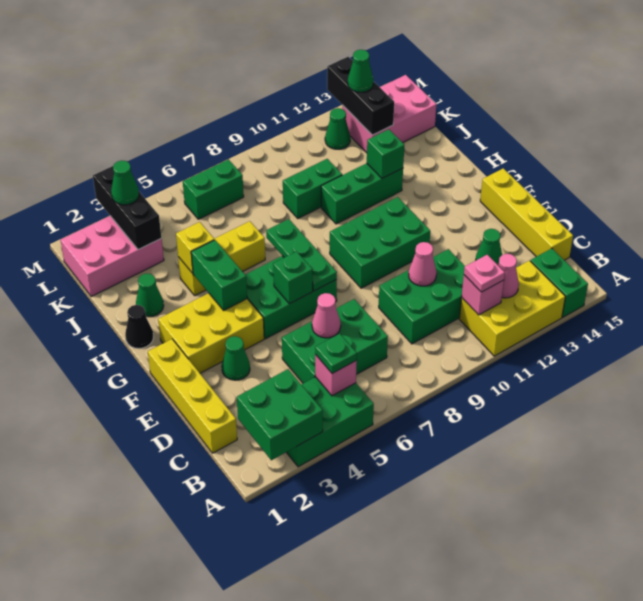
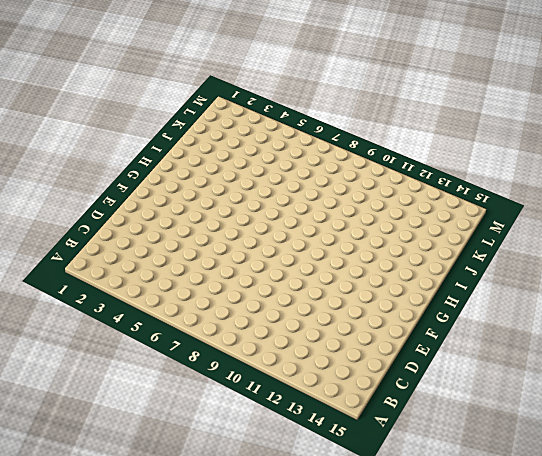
none -> green brick A3:B5 level 1
none -> yellow brick A11:B13 level 1
none -> green brick A14:B14 level 1
none -> yellow brick C1:F1 level 1

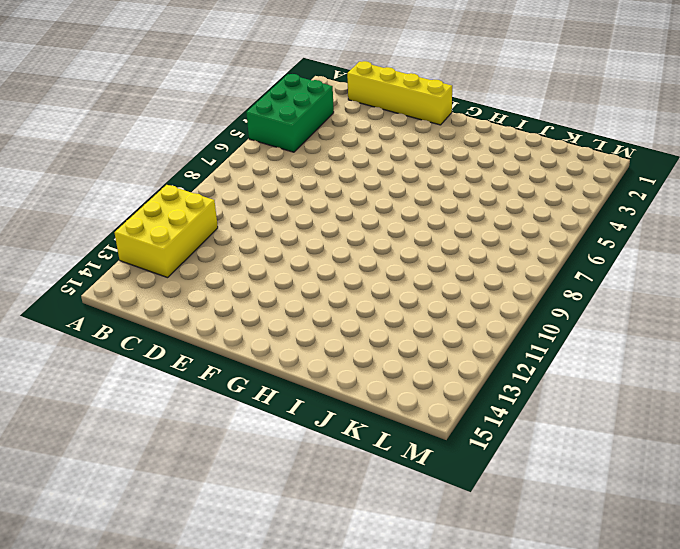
none -> green brick A14:B14 level 1
none -> green brick C5:D7 level 1
none -> green brick C9:D11 level 1
none -> yellow brick C15:F15 level 1

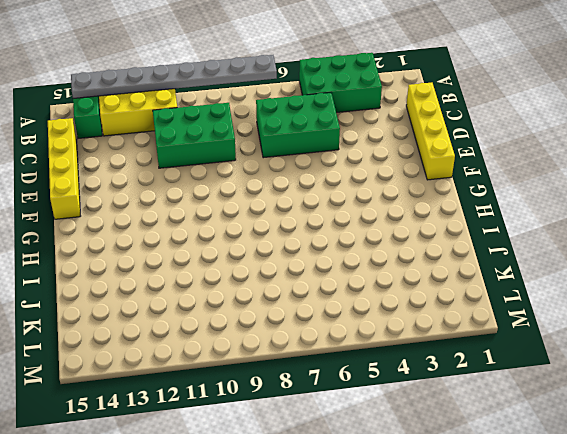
grey plate A7:A14 level 2 -> none
none -> green cone D13 level 1
none -> green cone E3 level 1
none -> yellow brick F2:G4 level 1
none -> green brick F5:G7 level 1

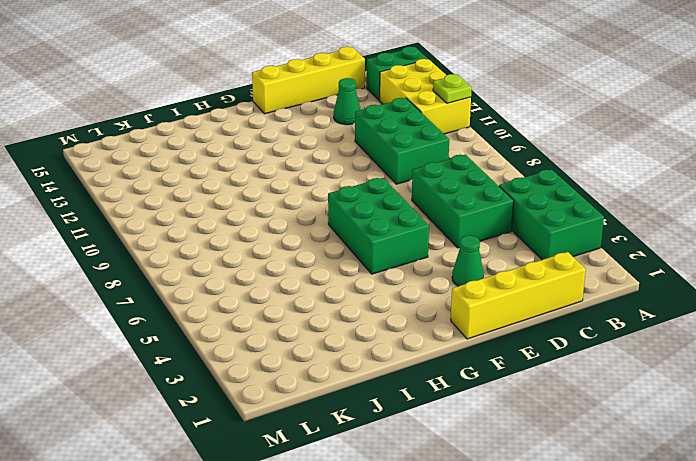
lime plate A11 level 2 -> none
none -> yellow brick F2:G4 level 1
none -> green brick F9:G11 level 1
none -> black cone H1 level 1
none -> green cone I2 level 1

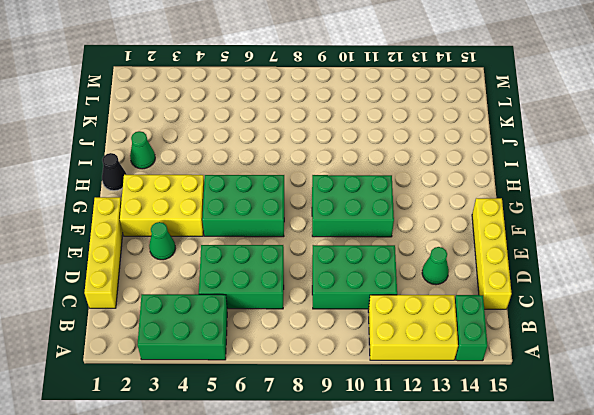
none -> yellow brick I4:I6 level 1
none -> green brick I10:I12 level 1
none -> green brick J9:J10 level 1
none -> pink brick K1:L3 level 1

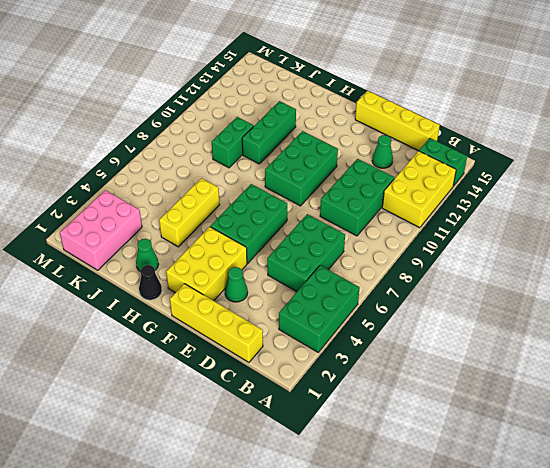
none -> pink brick K13:L15 level 1
none -> green brick L6:L7 level 1
none -> green cone L12 level 1
none -> green brick A2:B3 level 2

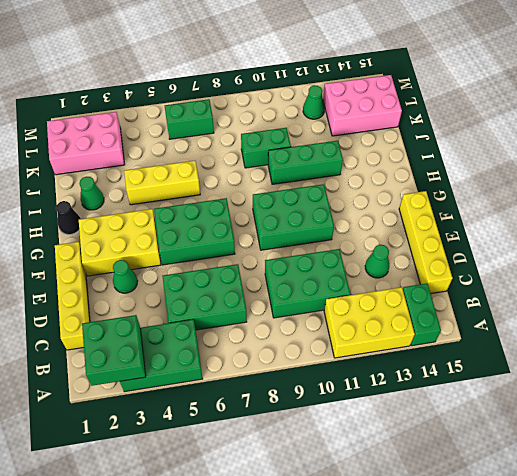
none -> pink brick B5 level 2
none -> pink brick B11 level 2
none -> pink cone B12 level 2
none -> pink cone D6 level 2

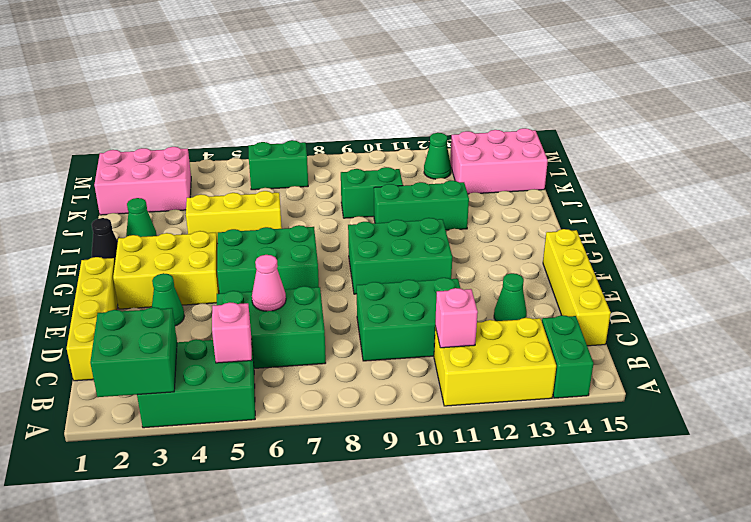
none -> pink cone B12 level 2
none -> pink cone D10 level 2
none -> green brick F6 level 2
none -> green plate F7:H7 level 2

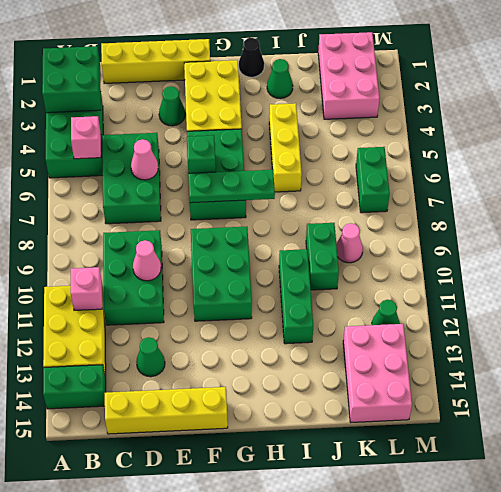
pink cone K9 level 1 -> pink cone B12 level 2
none -> green brick G4:H4 level 2
none -> yellow brick I4 level 2
none -> green brick I12 level 2
none -> black brick K3:M3 level 2

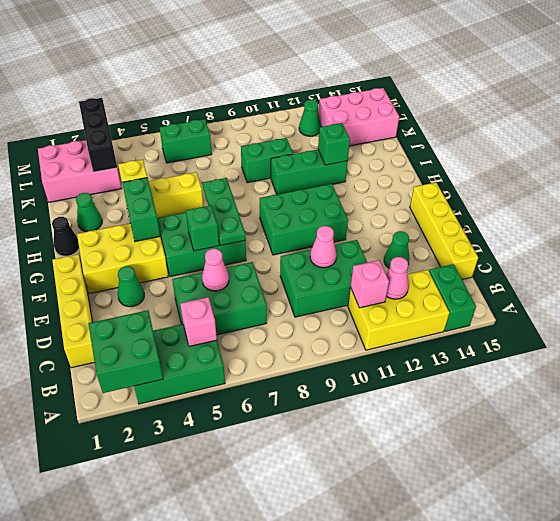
none -> black brick K13:M13 level 2
none -> green plate B5 level 3
none -> pink plate B11 level 3
none -> green cone L3 level 3

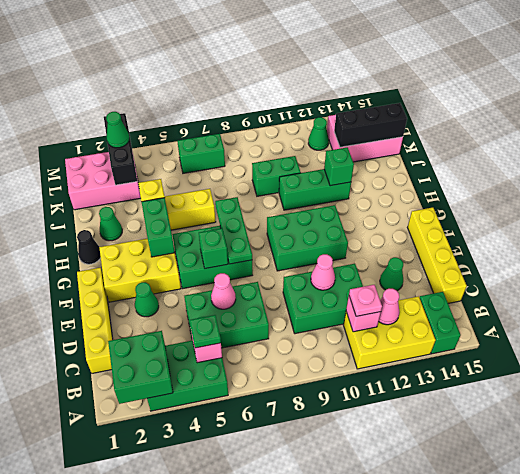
black brick K13:K15 level 2 -> black brick K13:M13 level 2
none -> green cone L13 level 3

